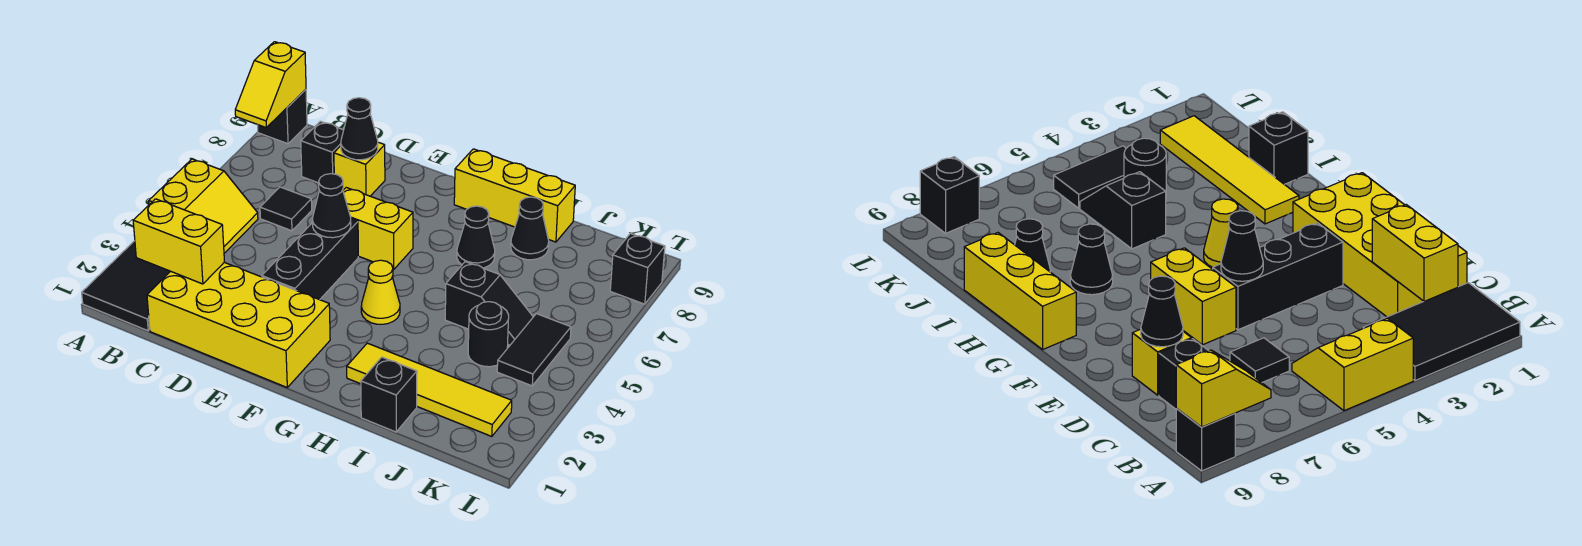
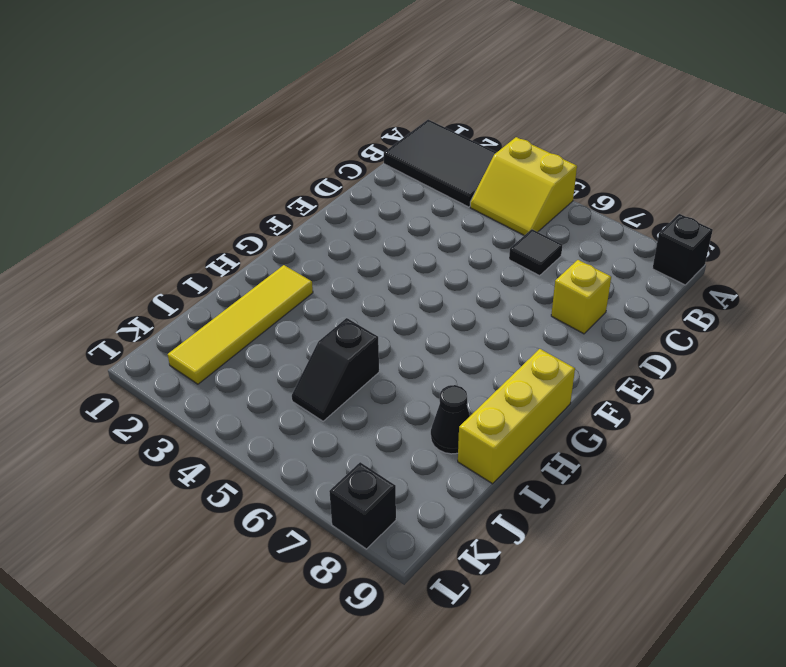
none -> yellow brick C1:F2 level 1
none -> black brick C8 level 1
none -> black brick E3:E5 level 1

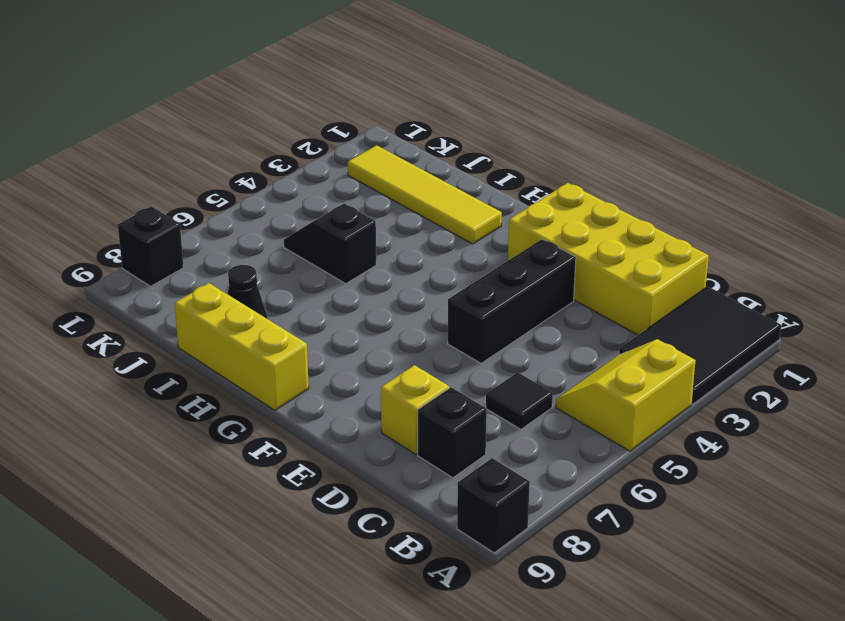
none -> yellow brick E6:F6 level 1
none -> yellow cone G4 level 1
none -> black cone H7 level 1

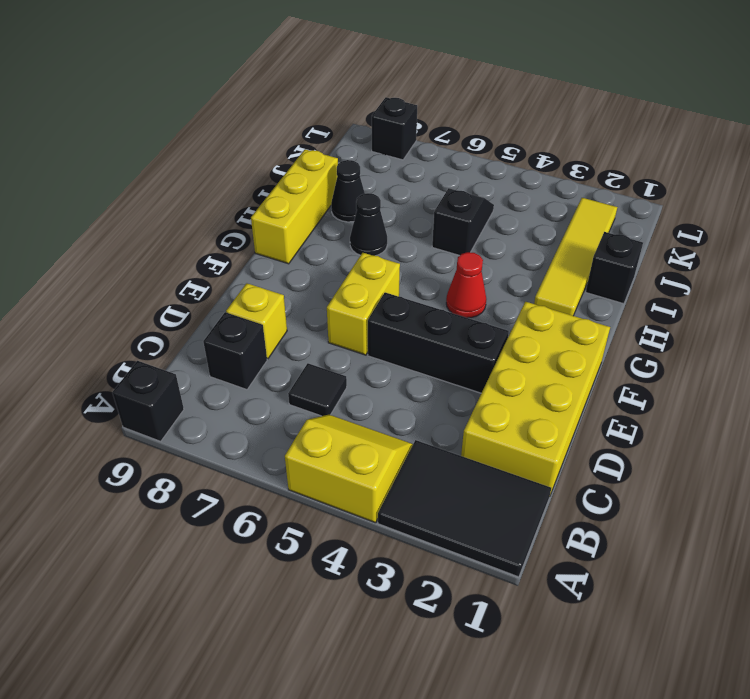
red cone G4 level 1 -> yellow cone G4 level 1
none -> black round brick J4 level 1
none -> black tile K4:K5 level 1
none -> yellow slope A8:A9 level 2 top 9

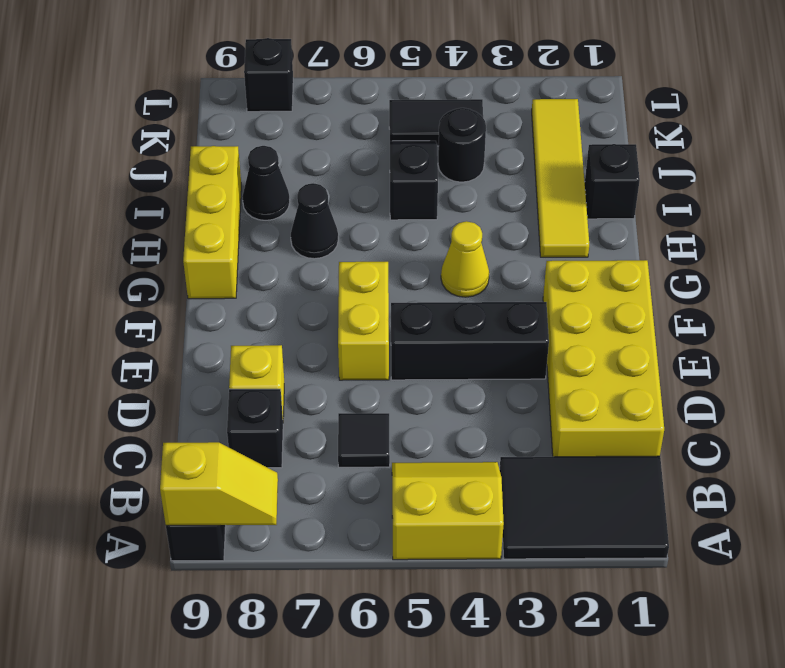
none -> yellow brick B2:C2 level 2
none -> black cone D8 level 2
none -> black cone E5 level 2

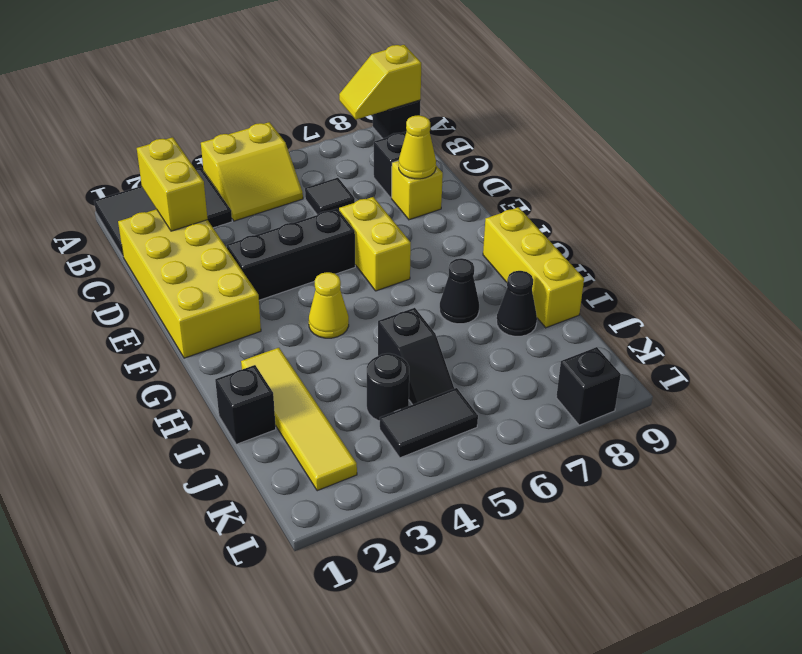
yellow cone D8 level 2 -> black cone D8 level 2
none -> black cone E5 level 2

